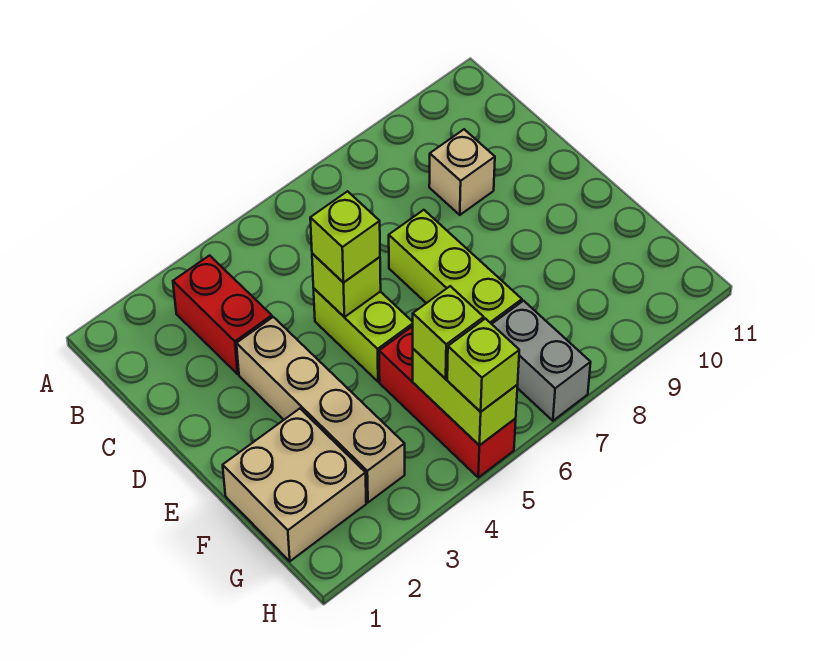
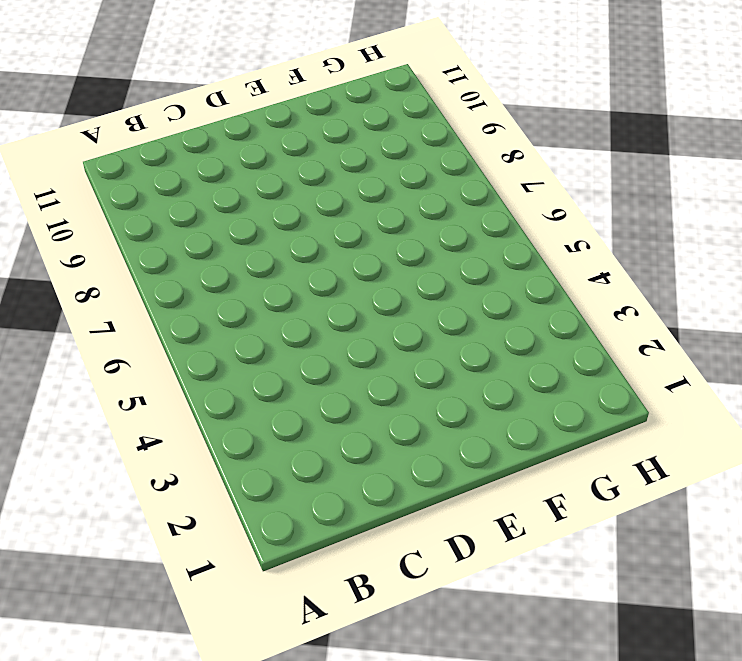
none -> red brick B3:C3 level 1
none -> tan brick C9 level 1
none -> tan brick D3:G3 level 1

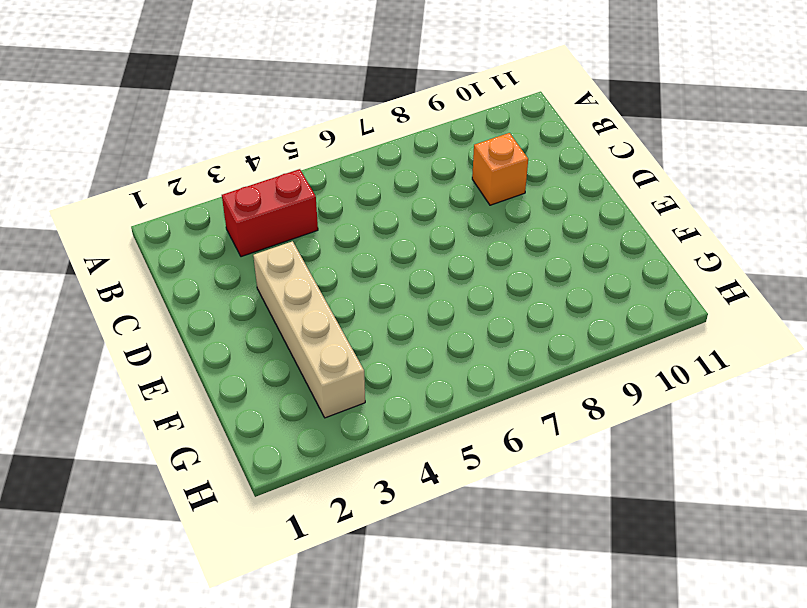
red brick B3:B4 level 1 -> red brick B3:C3 level 1
orange brick C9 level 1 -> tan brick C9 level 1
none -> lime brick D5:E5 level 1
none -> lime brick D7:F7 level 1
none -> tan brick F1:G2 level 1

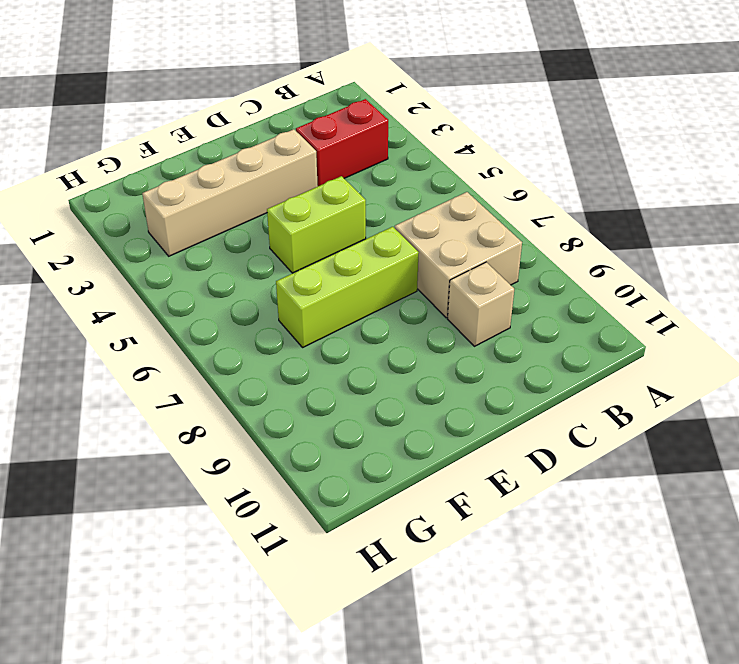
tan brick B7:C8 level 1 -> tan brick F1:G2 level 1
none -> red brick F5:H5 level 1
none -> grey brick G7:H7 level 1
none -> lime brick D5 level 2

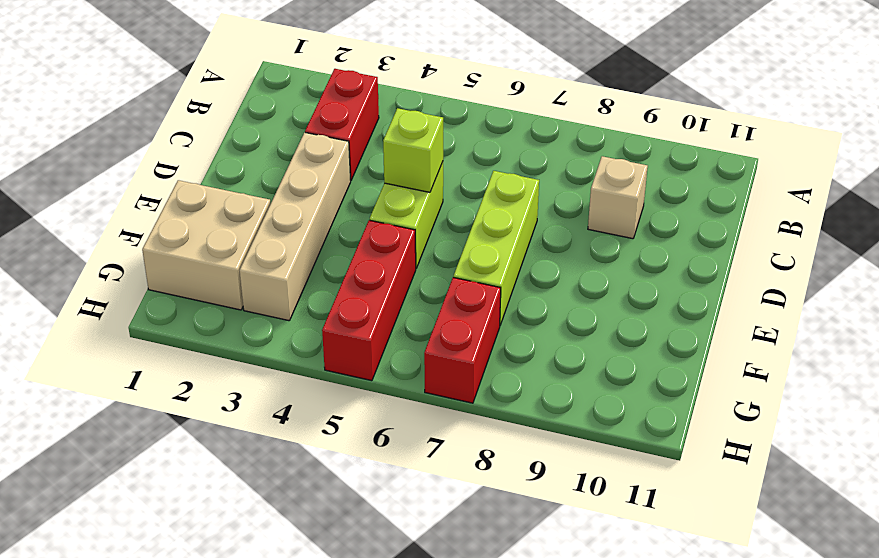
red brick G7:H7 level 1 -> grey brick G7:H7 level 1
none -> lime brick G5:H5 level 2
none -> lime brick D5 level 3
none -> lime brick G5 level 3

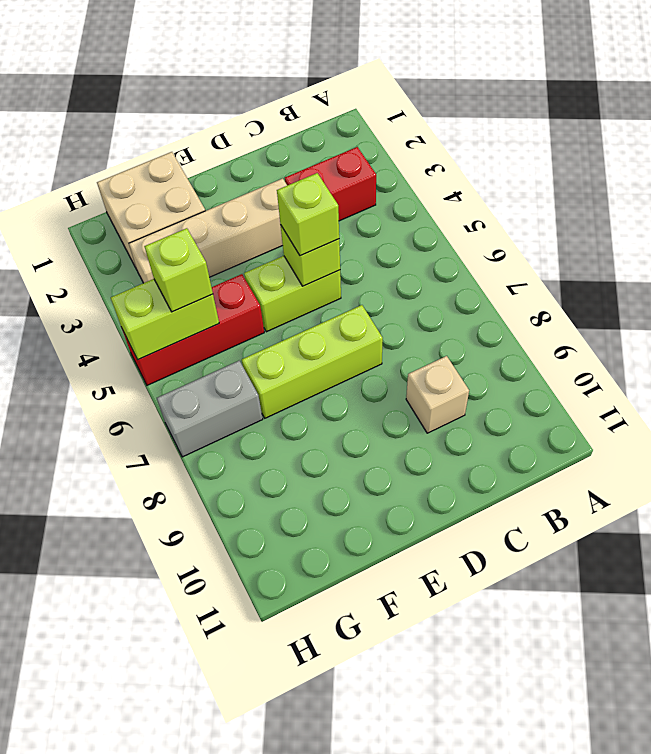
none -> lime brick H5 level 3

